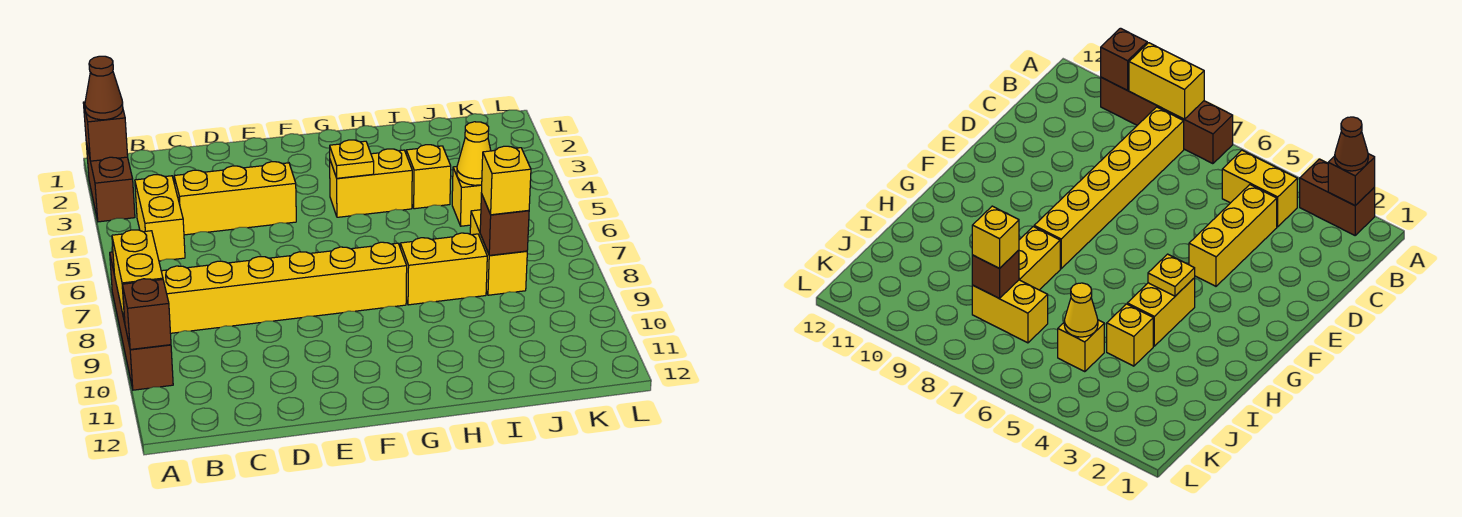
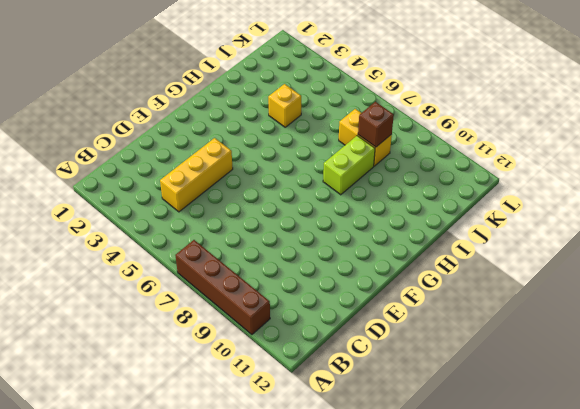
lime brick H8:I8 level 1 -> yellow brick H8:I8 level 1
none -> brown brick A2:A3 level 1
none -> yellow brick B4:B5 level 1
none -> yellow brick B8:G8 level 1

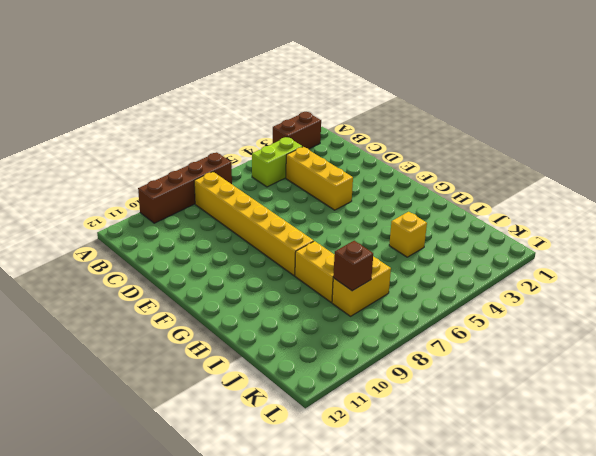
lime brick B4:B5 level 1 -> yellow brick B4:B5 level 1
none -> yellow brick G4:H4 level 1
none -> yellow brick J5 level 1
none -> brown brick A2 level 2

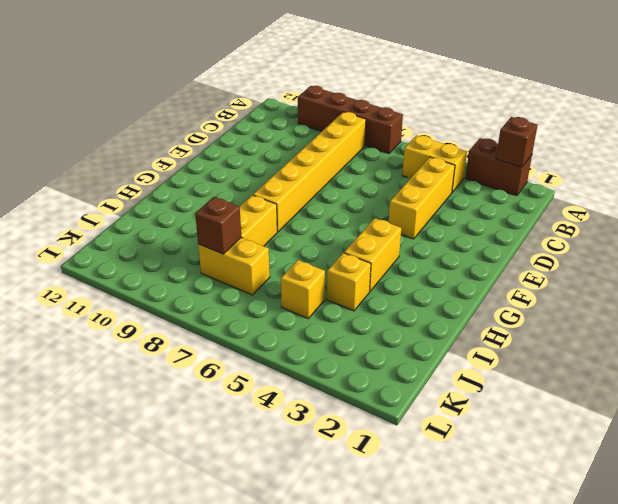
none -> yellow brick A8:A9 level 2
none -> brown brick A10 level 2
none -> yellow plate G4 level 2

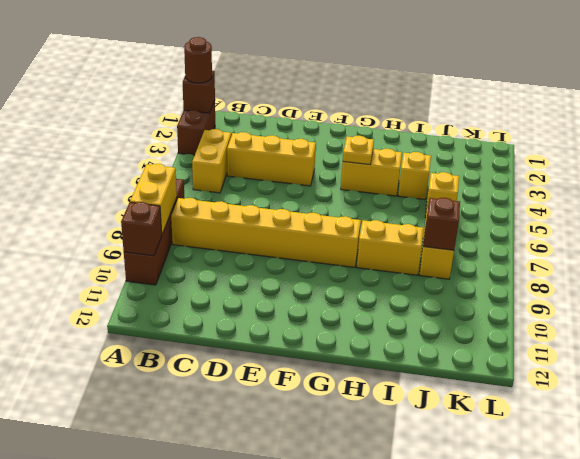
brown round brick A2 level 3 -> brown cone A2 level 3
none -> yellow cone J5 level 2
none -> yellow brick J8 level 3

